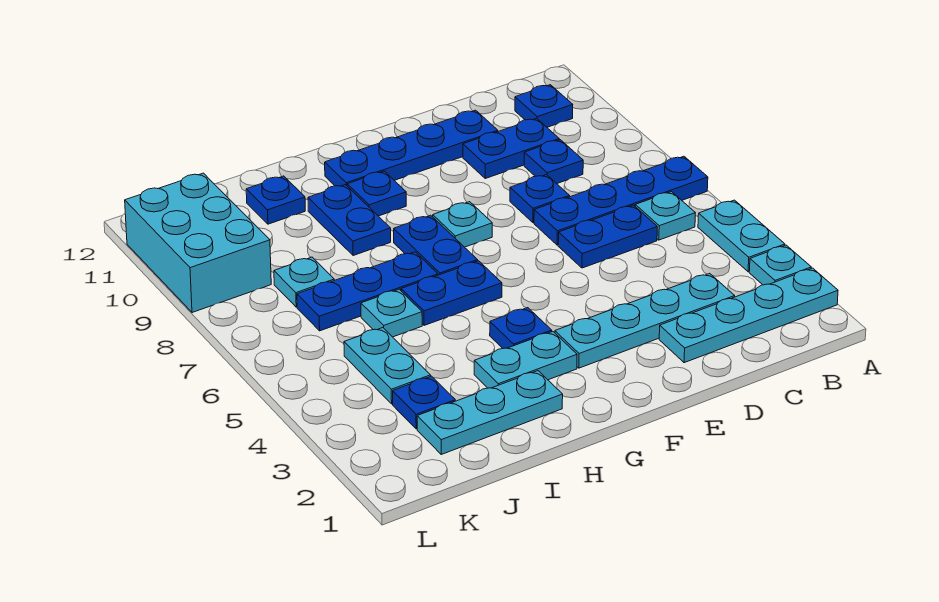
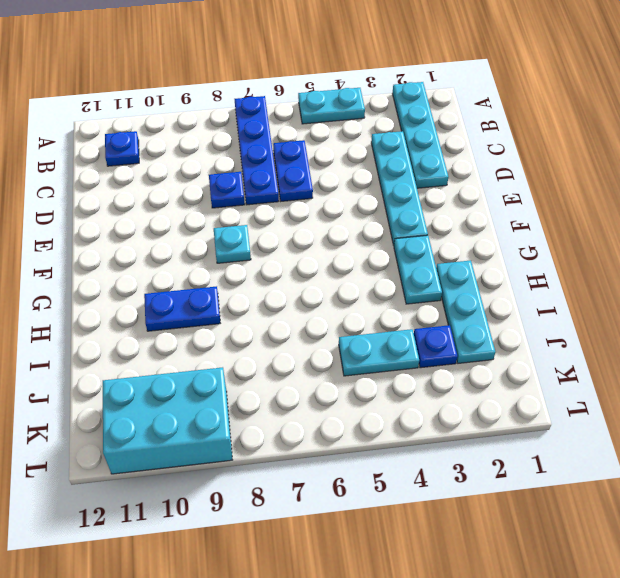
none -> cyan plate A3 level 1
none -> cyan plate B6 level 1
none -> blue plate C9 level 1

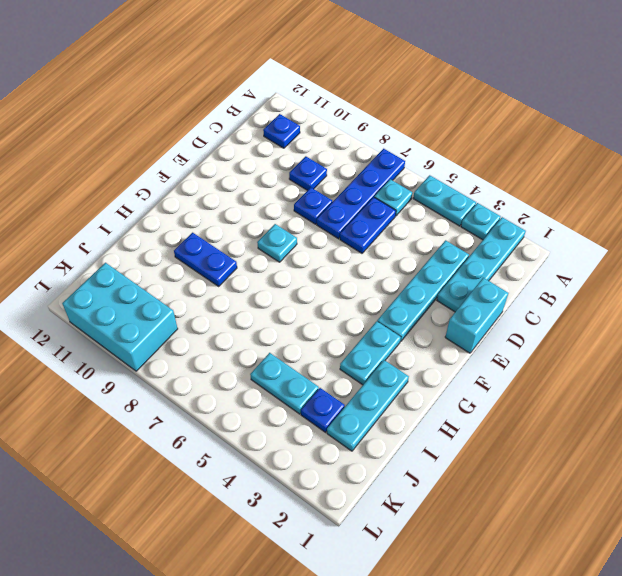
cyan brick D1:E1 level 1 -> none
none -> blue plate C10:D10 level 1
none -> blue plate D11:G11 level 1
none -> blue plate G4 level 1

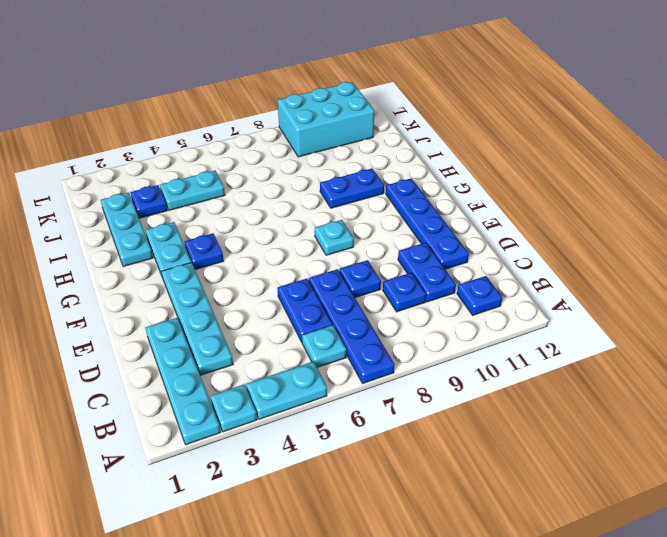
none -> blue plate G6:H6 level 1
none -> blue plate G7:G8 level 1
none -> blue plate G10 level 1

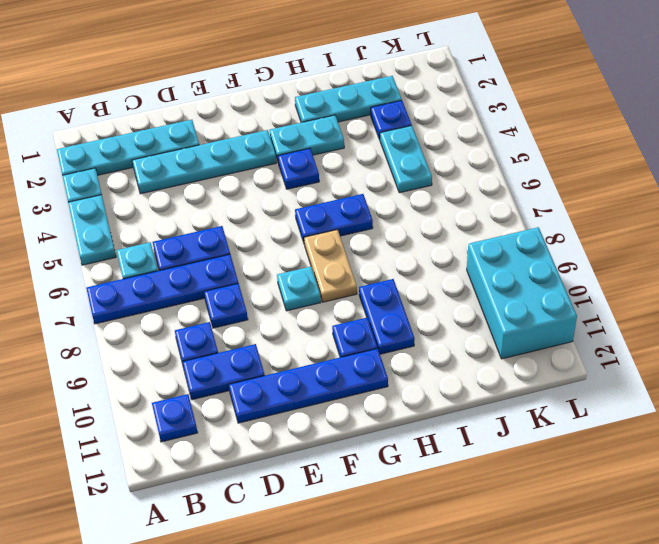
tan plate G7:G8 level 1 -> blue plate G7:G8 level 1
none -> blue plate H7:J7 level 1
none -> cyan plate I6 level 1
none -> blue plate I11 level 1

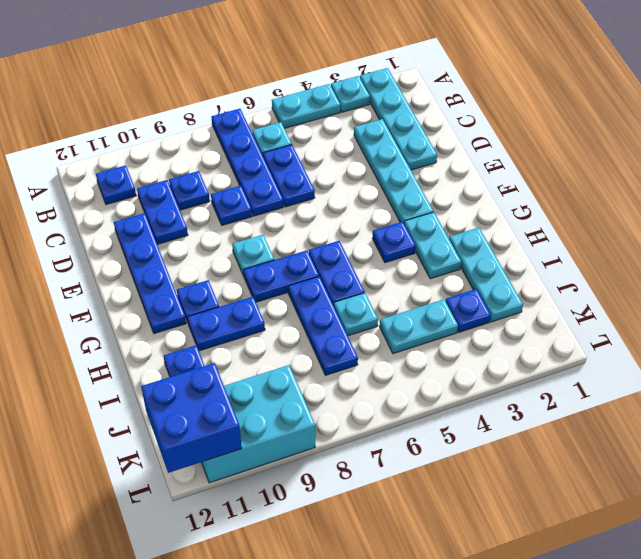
blue brick K11:L12 level 2 -> none
none -> cyan plate J8 level 1

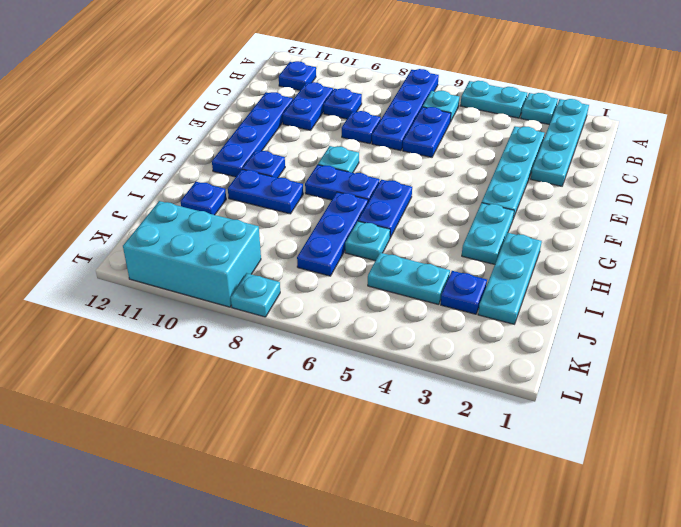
cyan plate L8 level 1 -> cyan plate J8 level 1
none -> blue plate G4 level 1

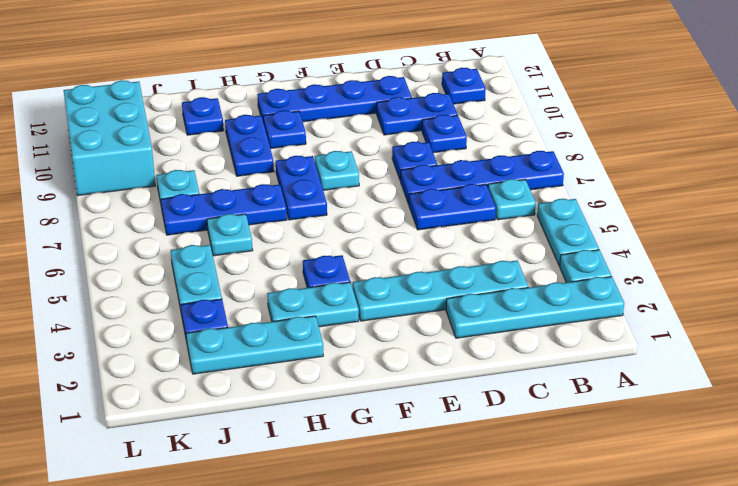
none -> blue plate G6:H6 level 1

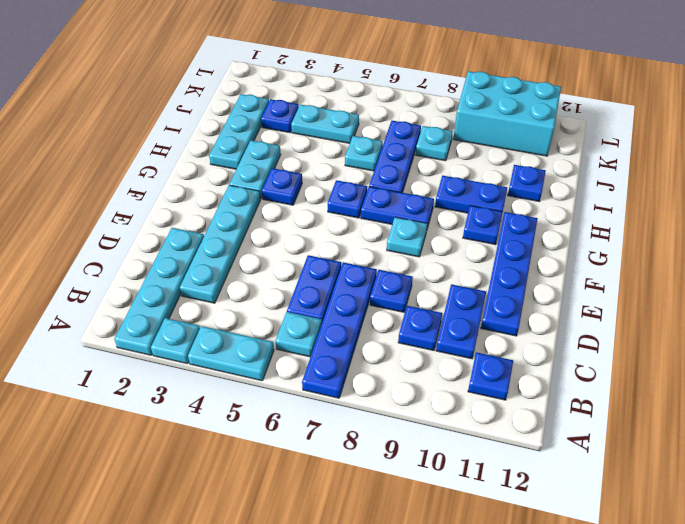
blue plate G6 level 1 -> blue plate G6:H6 level 1

